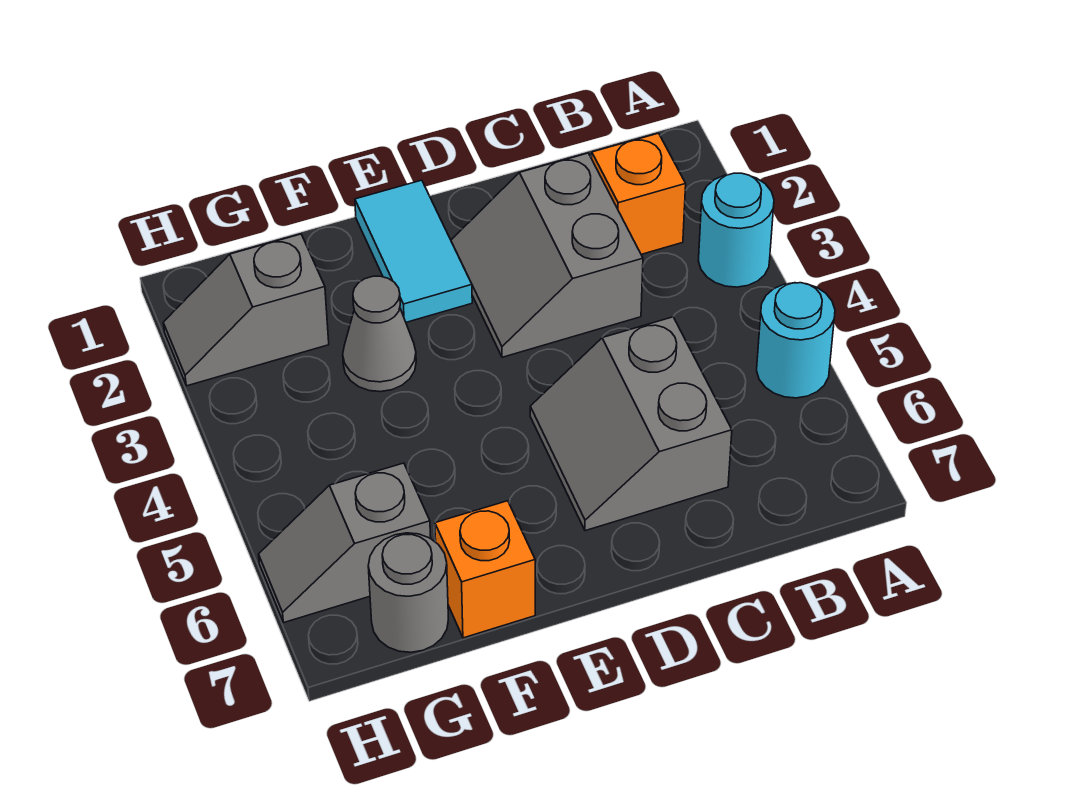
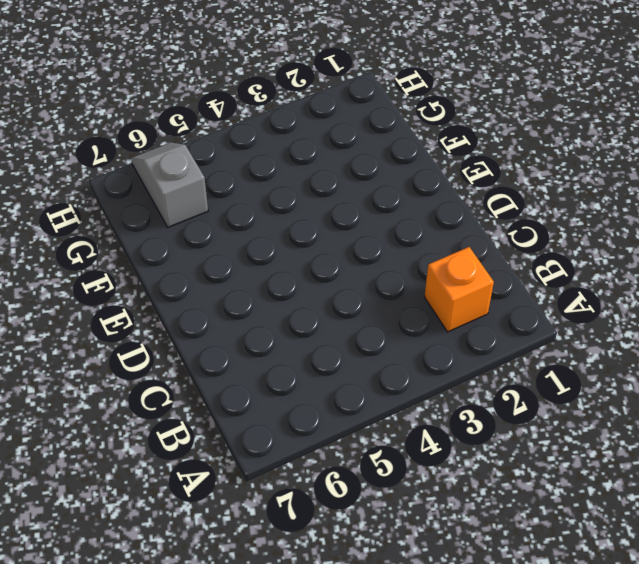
none -> cyan round brick A3 level 1
none -> cyan round brick A5 level 1

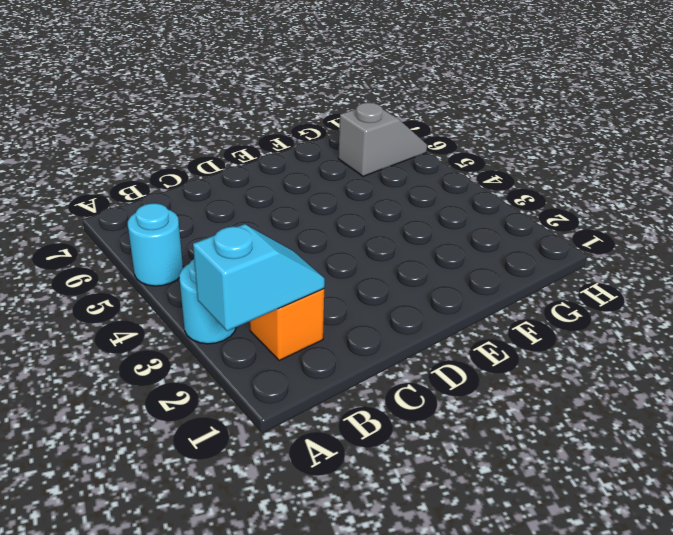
cyan slope A2:B2 level 2 top A -> none
none -> grey slope C2:D3 level 1 top C
none -> grey slope C5:D6 level 1 top C

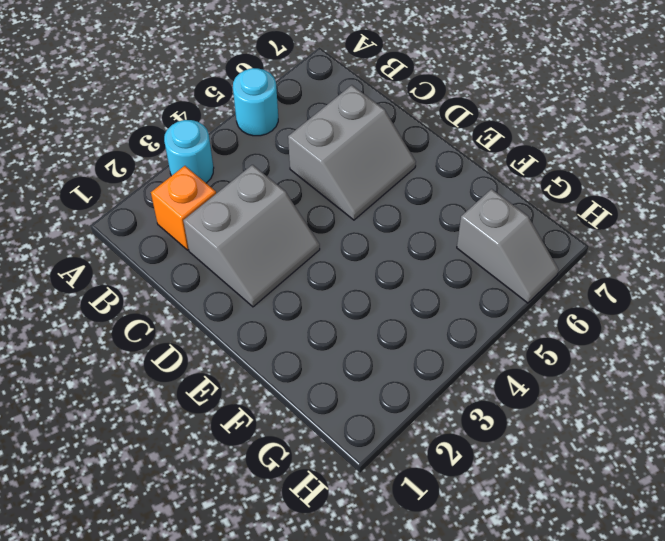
none -> cyan tile E1:E2 level 1
none -> grey cone F3 level 1

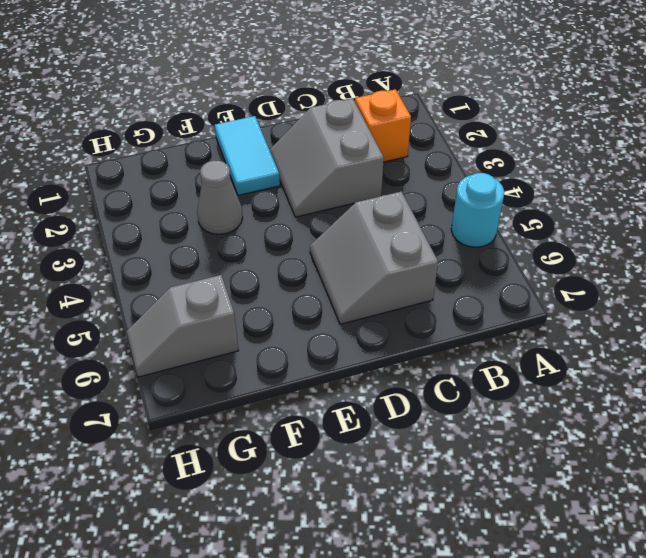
none -> cyan round brick A3 level 1
none -> orange brick F7 level 1

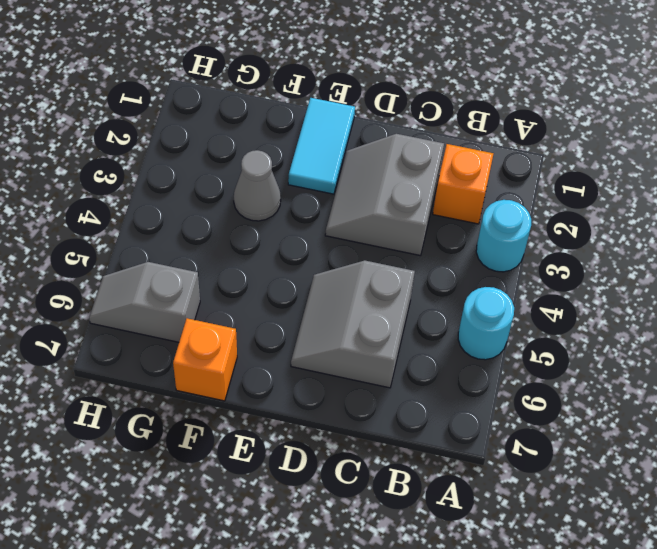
none -> grey slope G2:H2 level 1 top G
none -> grey round brick G7 level 1

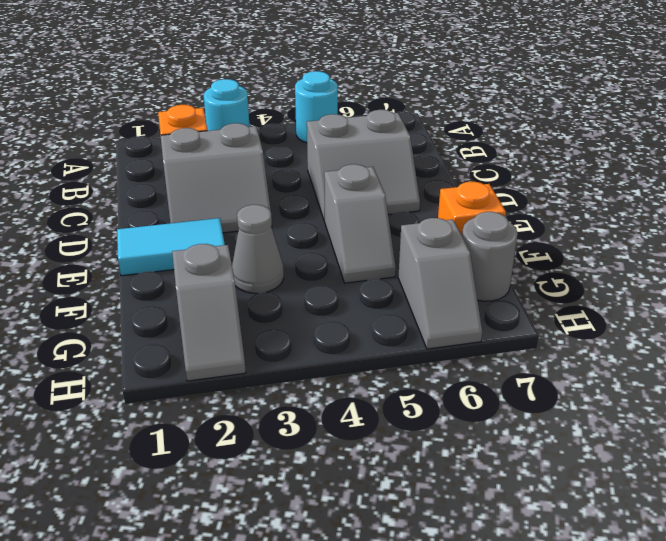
grey slope E5:F5 level 1 top E -> none

